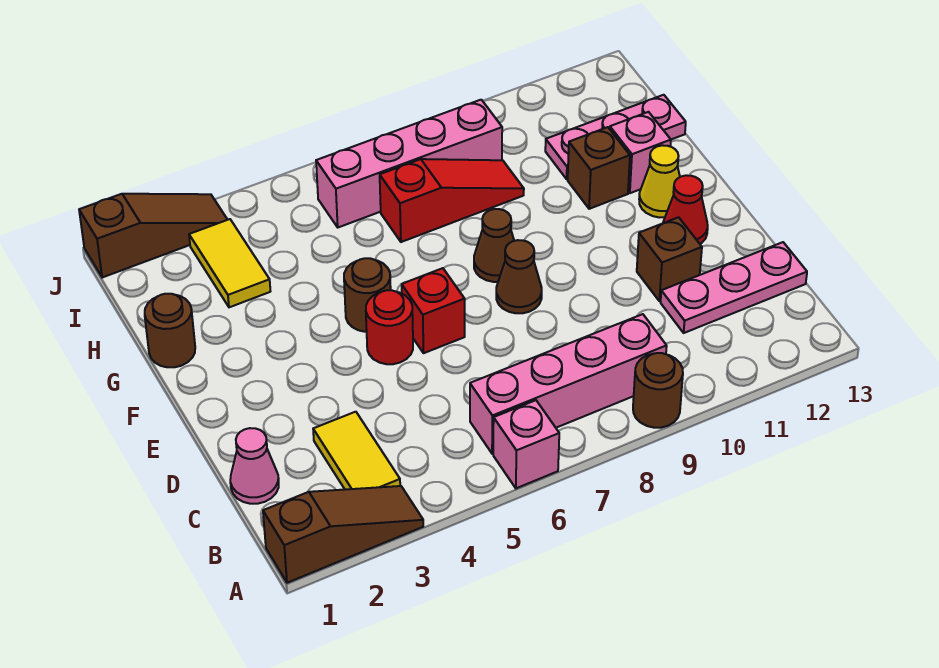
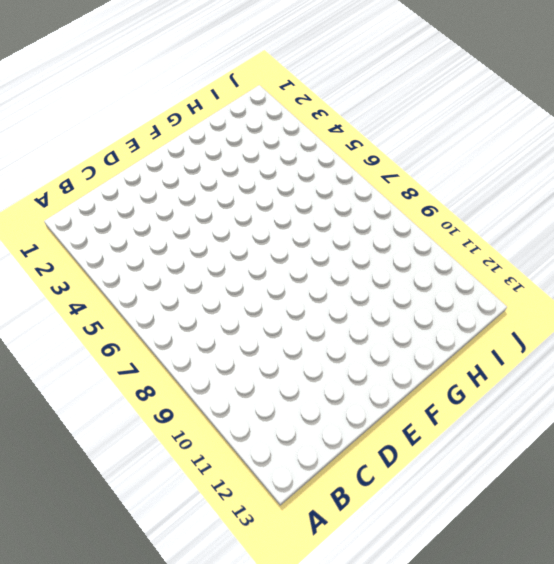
none -> brown slope A1:A3 level 1 top 1
none -> pink brick A6 level 1
none -> brown round brick A9 level 1

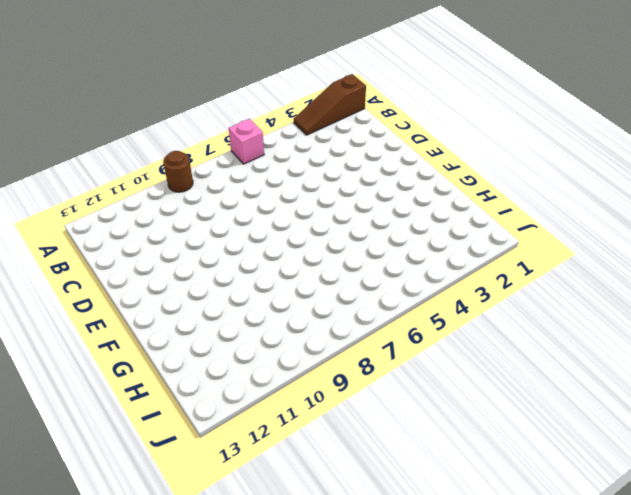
none -> yellow tile B3:C3 level 1
none -> pink brick B6:B9 level 1
none -> pink cone C1 level 1

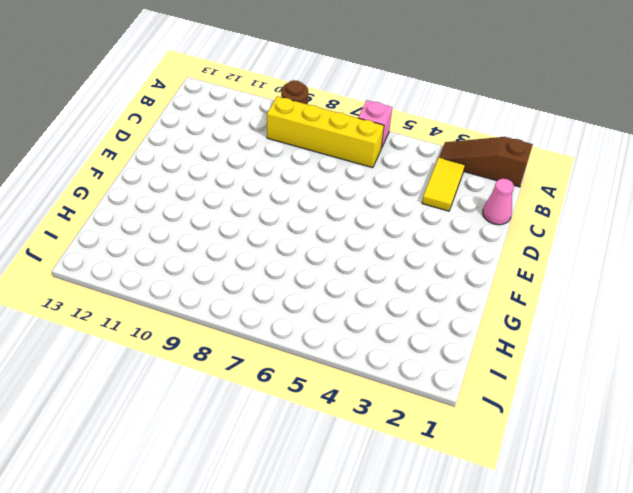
yellow brick B6:B9 level 1 -> pink brick B6:B9 level 1
none -> pink plate C11:C13 level 1
none -> brown brick D11 level 1
none -> red round brick E5 level 1

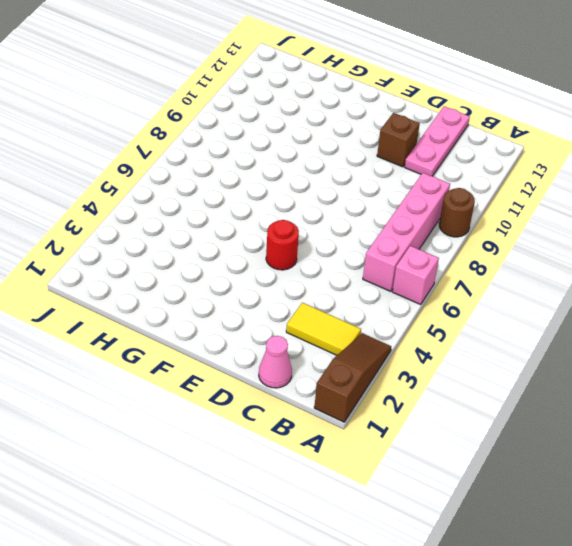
none -> red brick E6 level 1
none -> brown cone E8 level 1
none -> red cone E12 level 1

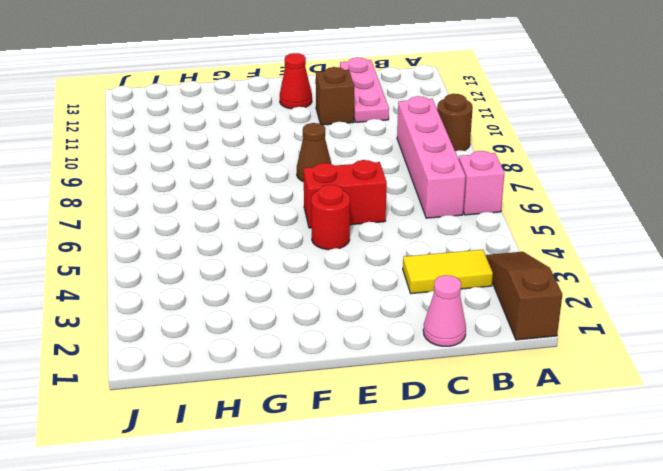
red brick D6:E6 level 1 -> red brick E6 level 1
none -> brown round brick F5 level 1
none -> brown cone F8 level 1
none -> yellow cone F12 level 1

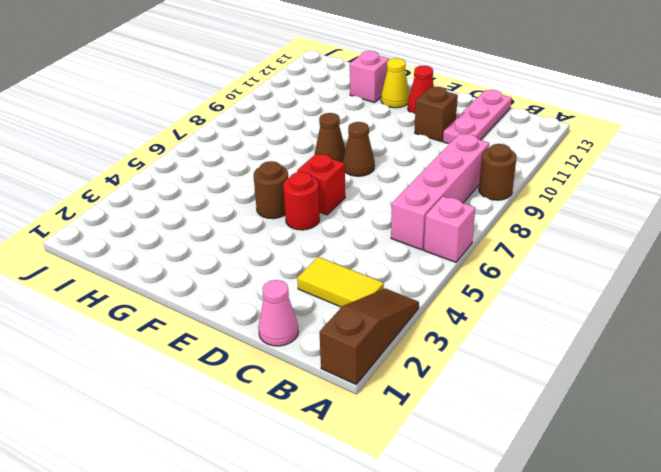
none -> brown round brick G1 level 1
none -> brown brick G11 level 1
none -> yellow tile H3:I3 level 1

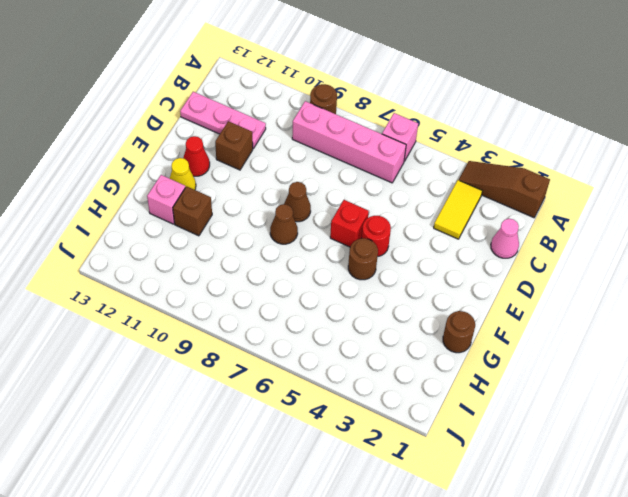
none -> yellow tile H3:I3 level 1
none -> red slope H7:H9 level 1 top 7
none -> pink plate H11:H13 level 1

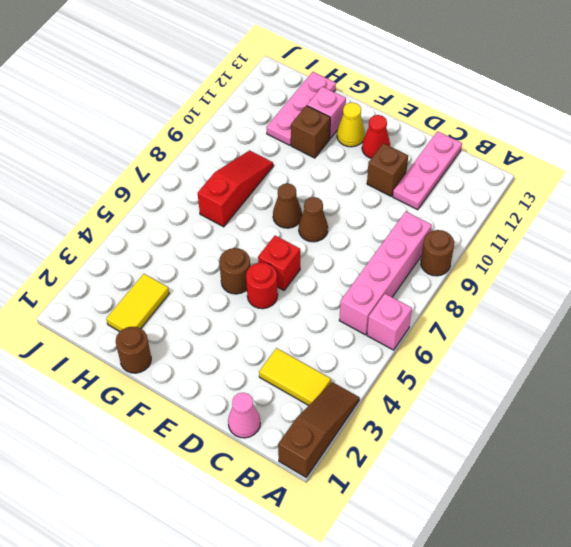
yellow tile H2:H3 level 1 -> yellow tile H3:I3 level 1
none -> pink brick I6:I9 level 1
none -> brown slope J1:J3 level 1 top 1

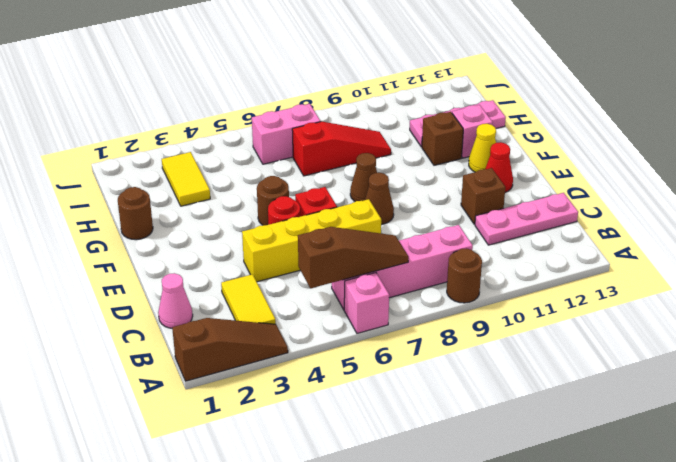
brown slope B5:B7 level 2 top 5 -> brown slope J1:J3 level 1 top 1
yellow brick D4:D7 level 1 -> none
pink brick I6:I7 level 1 -> pink brick I6:I9 level 1

